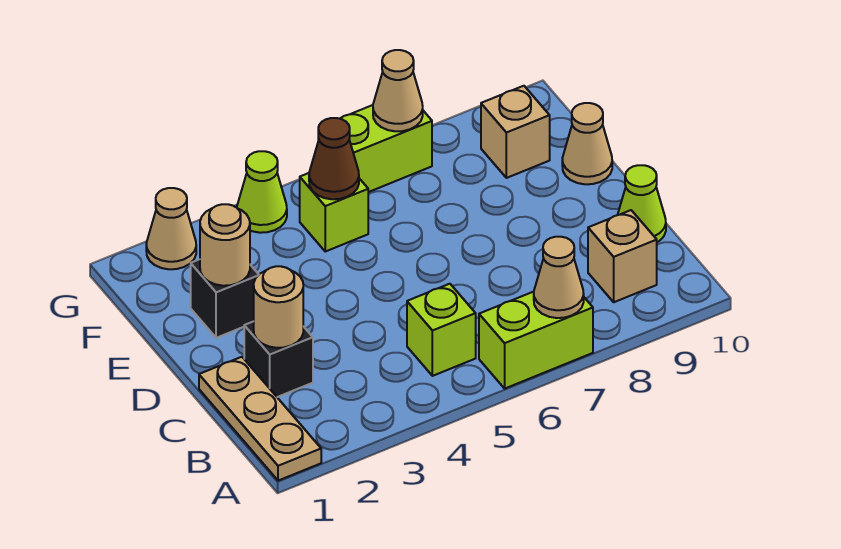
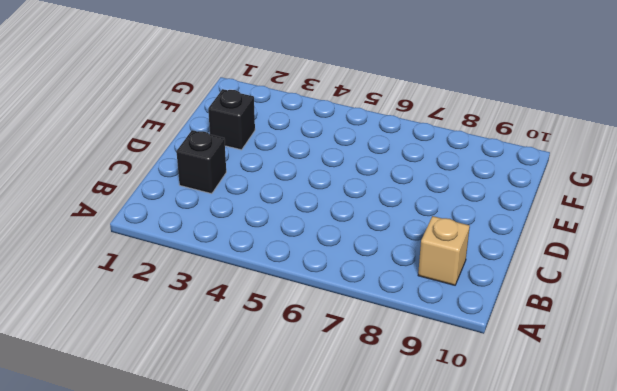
none -> tan plate A1:C1 level 1
none -> lime brick A6:A7 level 1
none -> lime brick B5 level 1

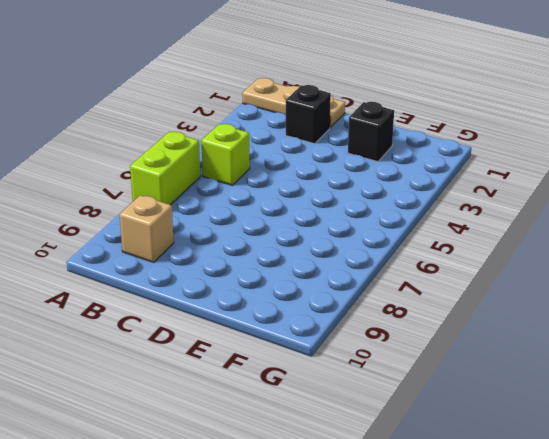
none -> lime cone C10 level 1
none -> tan cone E10 level 1
none -> lime brick F5 level 1

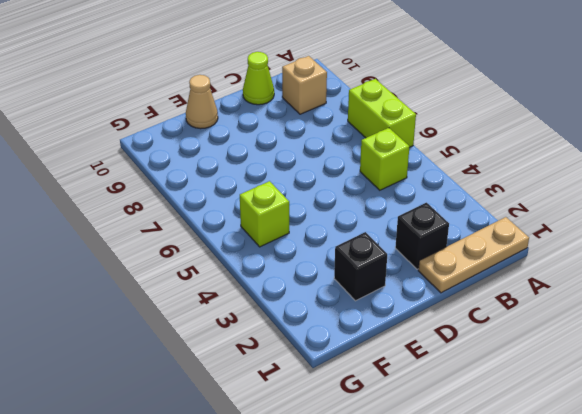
none -> tan brick F9 level 1
none -> tan cone G2 level 1
none -> lime cone G4 level 1

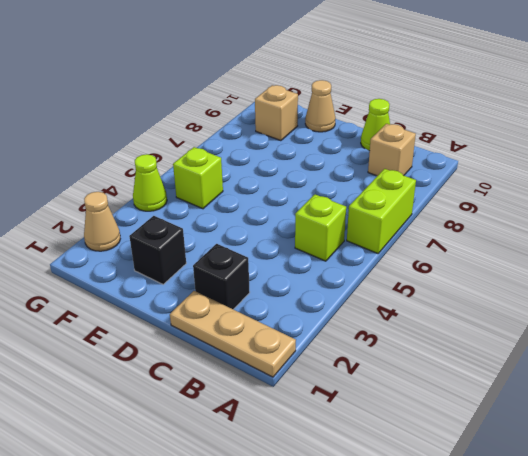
none -> lime brick G6:G7 level 1
none -> tan cone A7 level 2
none -> tan round brick C2 level 2

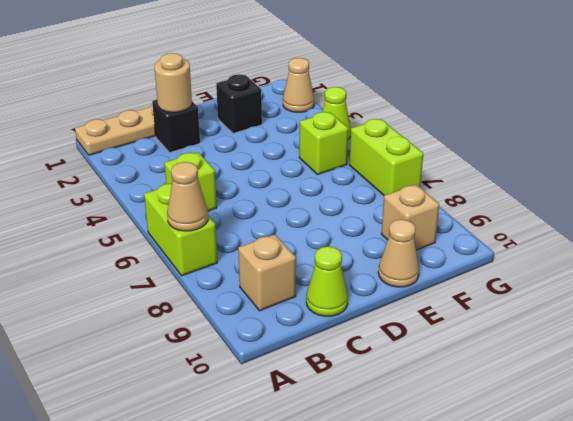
none -> tan round brick E2 level 2
none -> brown cone F5 level 2
none -> tan cone G7 level 2

